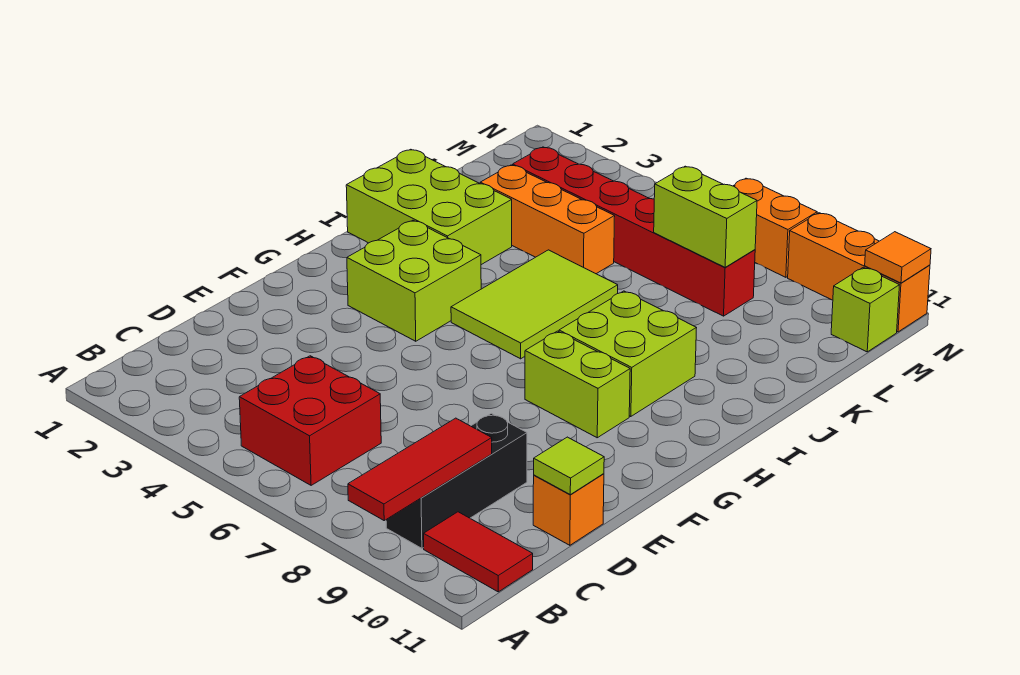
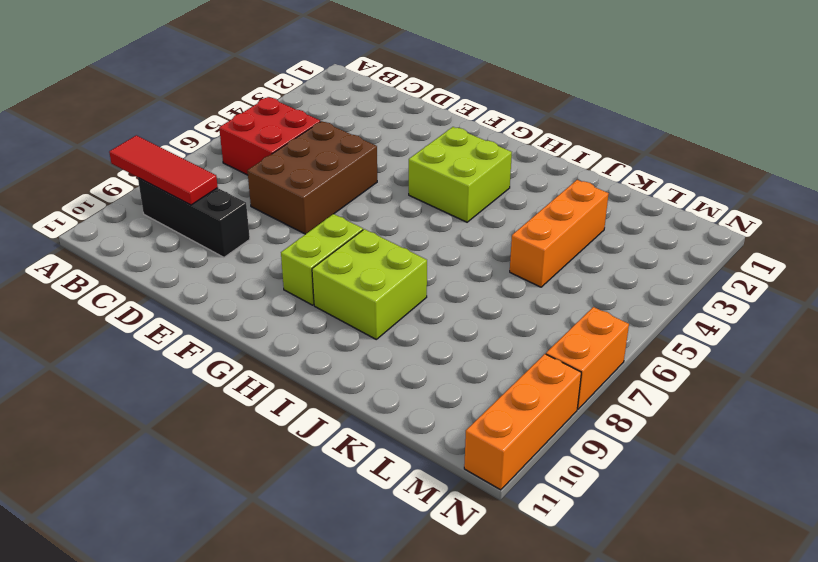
brown brick D5:E7 level 1 -> none
none -> red tile B10:B11 level 1
none -> orange brick D11 level 1
none -> lime tile H5:J6 level 1

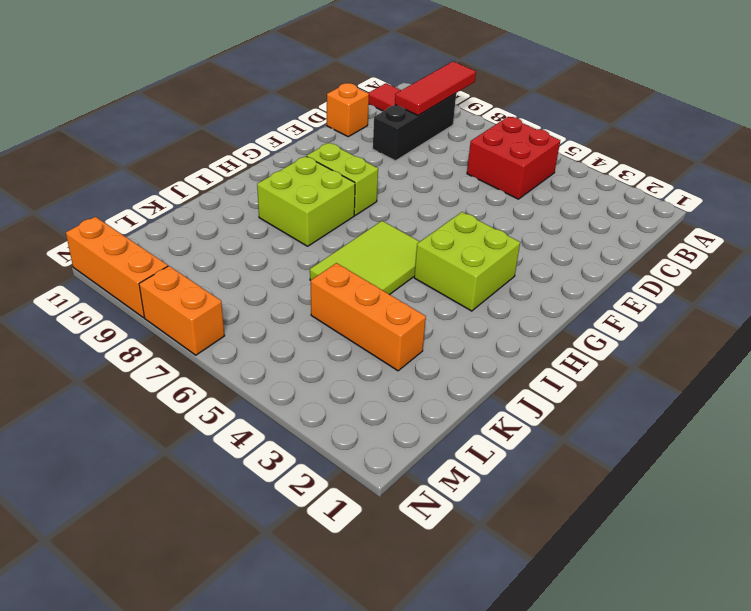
none -> lime brick I1:J3 level 1
none -> red brick L3:L8 level 1
none -> lime brick M11 level 1

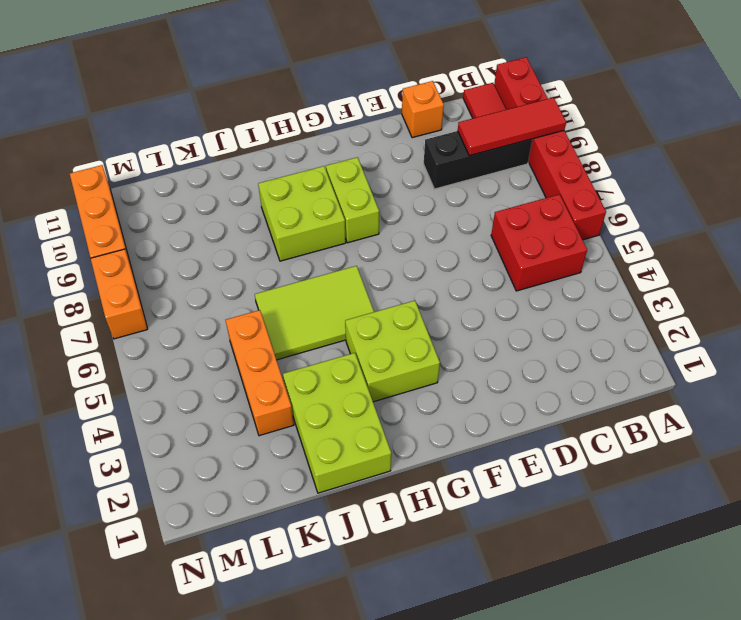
red brick A6:A11 level 1 -> red brick L3:L8 level 1
none -> lime brick M11 level 1
none -> lime tile D11 level 2
none -> lime brick L7:L8 level 2

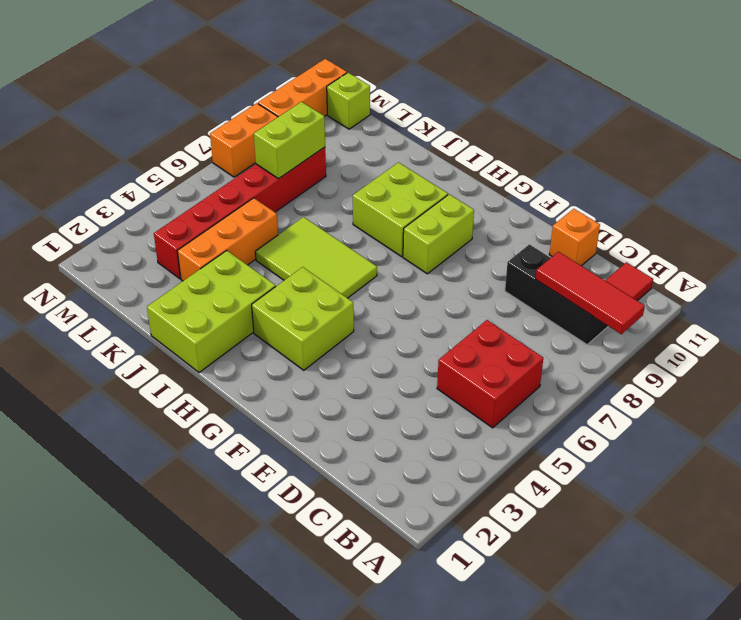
none -> lime tile D11 level 2
none -> orange tile N11 level 2

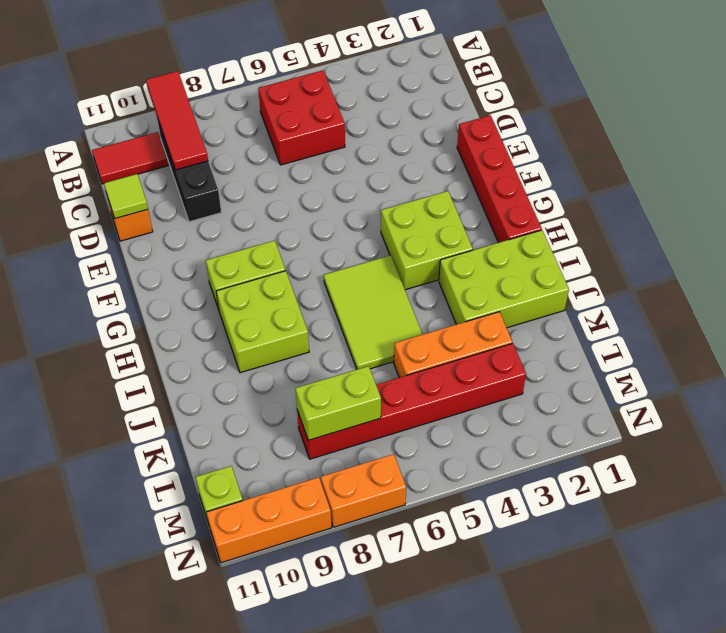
red brick E1:H1 level 1 -> none
none -> orange tile N11 level 2

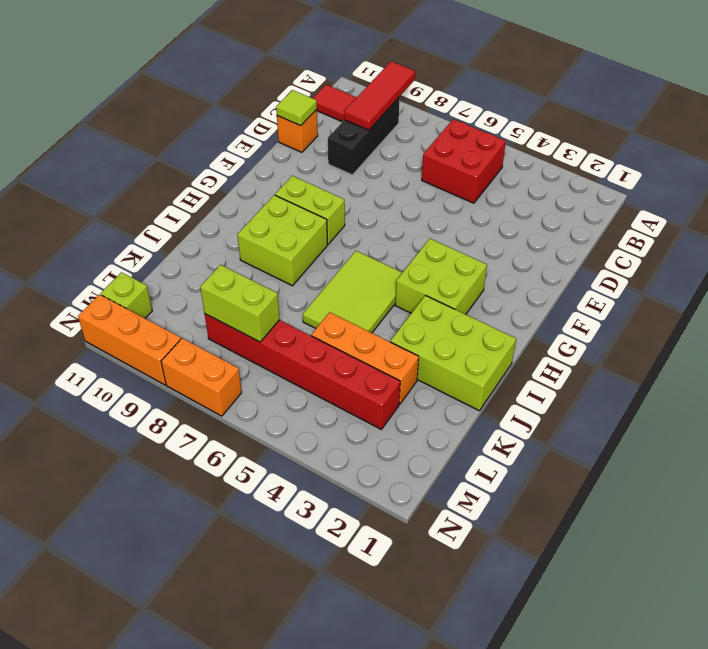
none -> orange tile N11 level 2

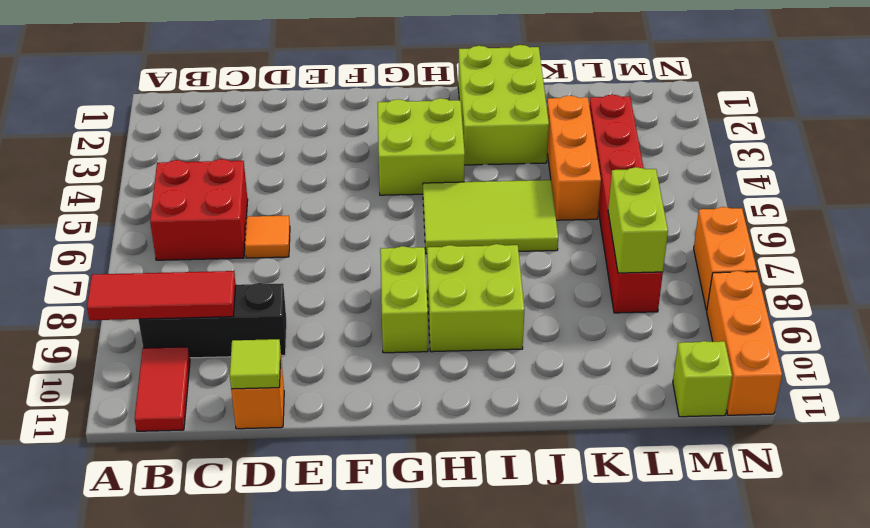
orange tile D6 level 1 -> orange tile N11 level 2

